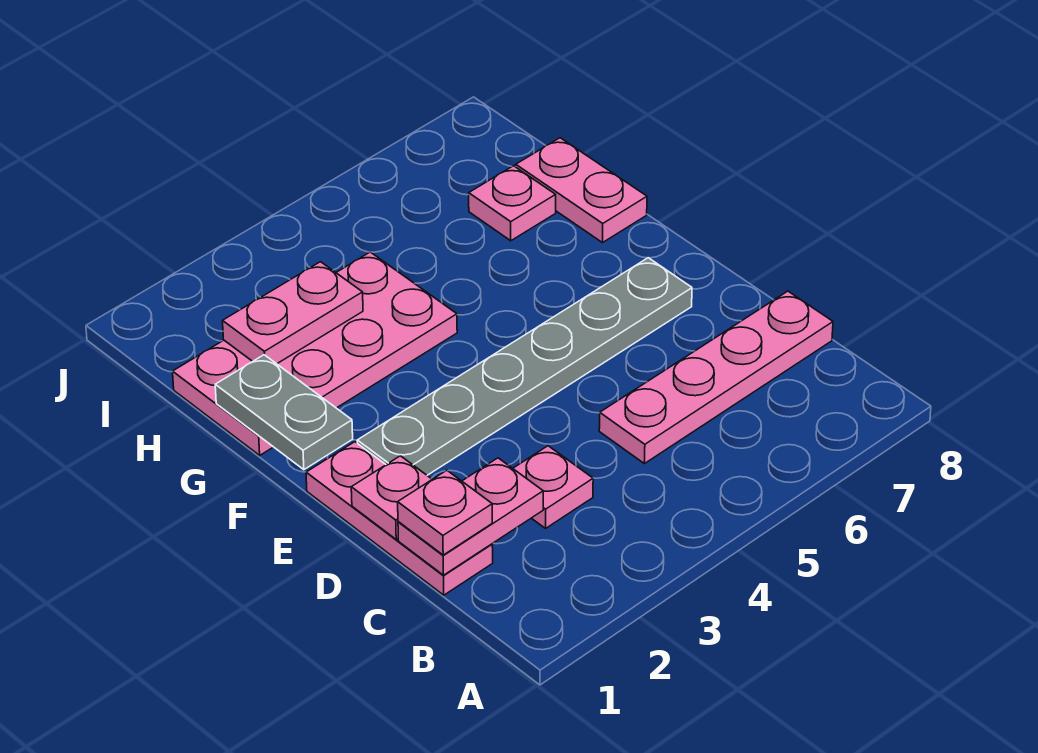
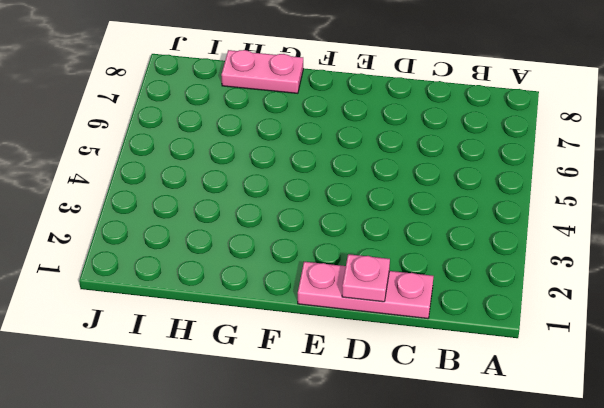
none -> pink plate C3 level 1
none -> pink plate C5:C8 level 1
none -> grey plate E2:E7 level 1

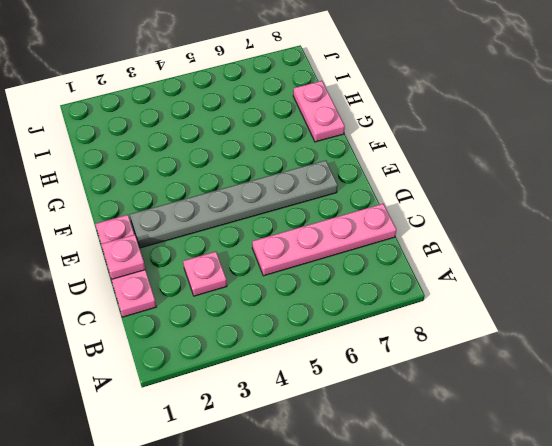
none -> pink plate G1:H4 level 1
none -> pink plate H7 level 1
none -> pink plate C1:C2 level 2

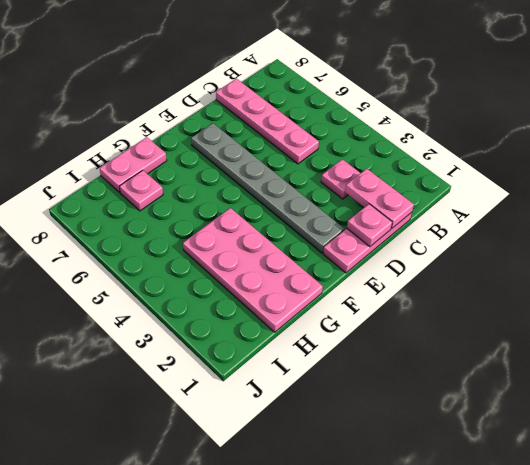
none -> grey plate F1:G1 level 2
none -> pink plate H2:H3 level 2
none -> pink plate C1 level 3

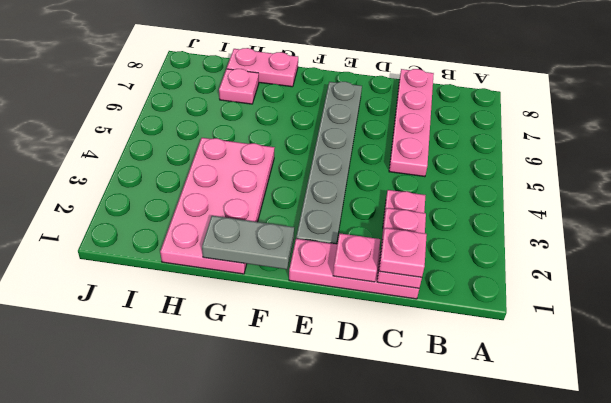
none -> pink plate H2:H3 level 2

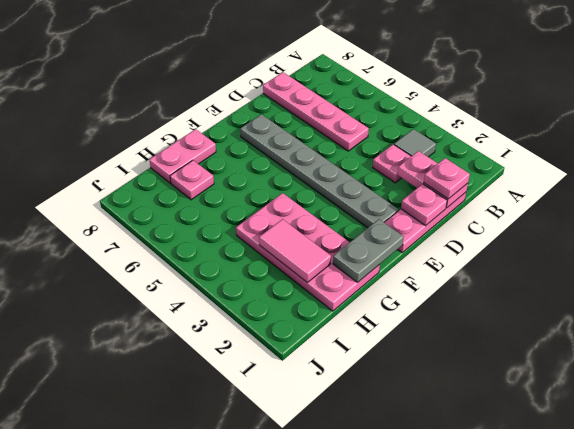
grey tile B3 level 1 -> none
pink tile H2:H3 level 2 -> pink plate H2:H3 level 2

